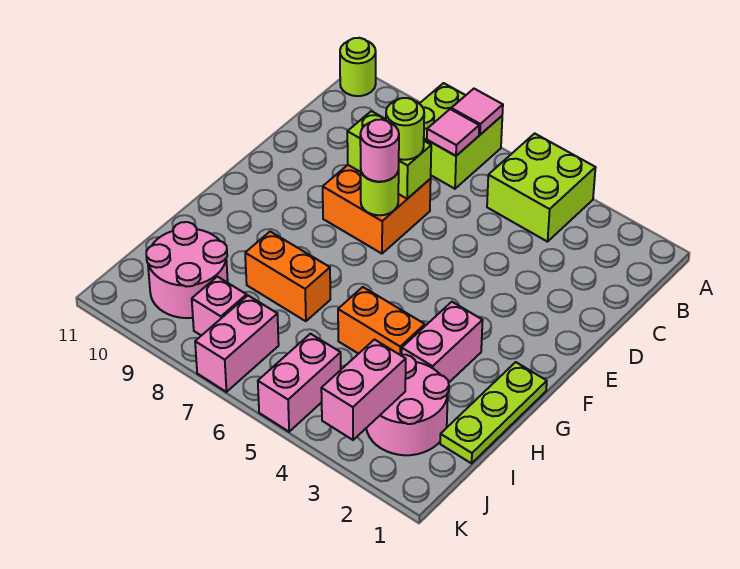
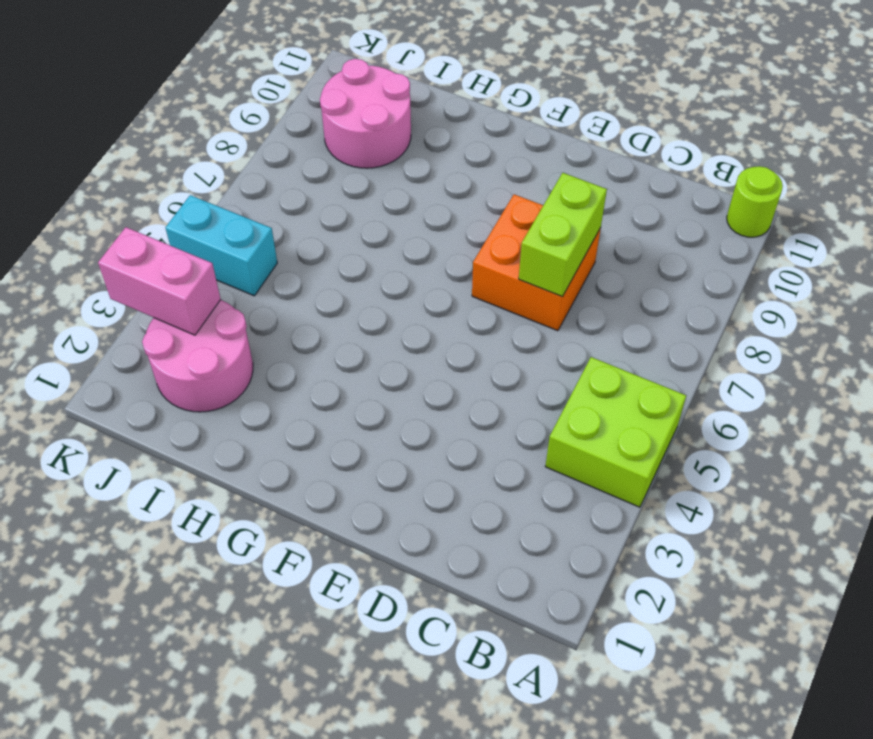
cyan brick J5:K5 level 1 -> pink brick J5:K5 level 1
none -> lime brick A7:B8 level 1
none -> lime plate G1:I1 level 1
none -> pink brick G3:H3 level 1

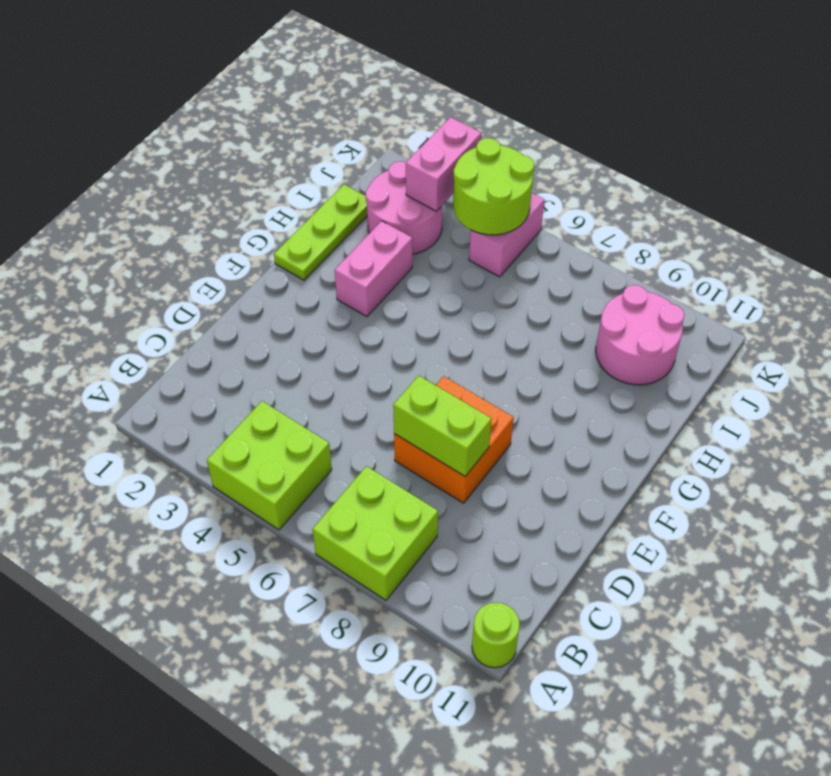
lime round brick J4:K5 level 2 -> none
none -> orange brick H4:H5 level 1
none -> orange brick H7:H8 level 1
none -> pink brick J7:K7 level 1

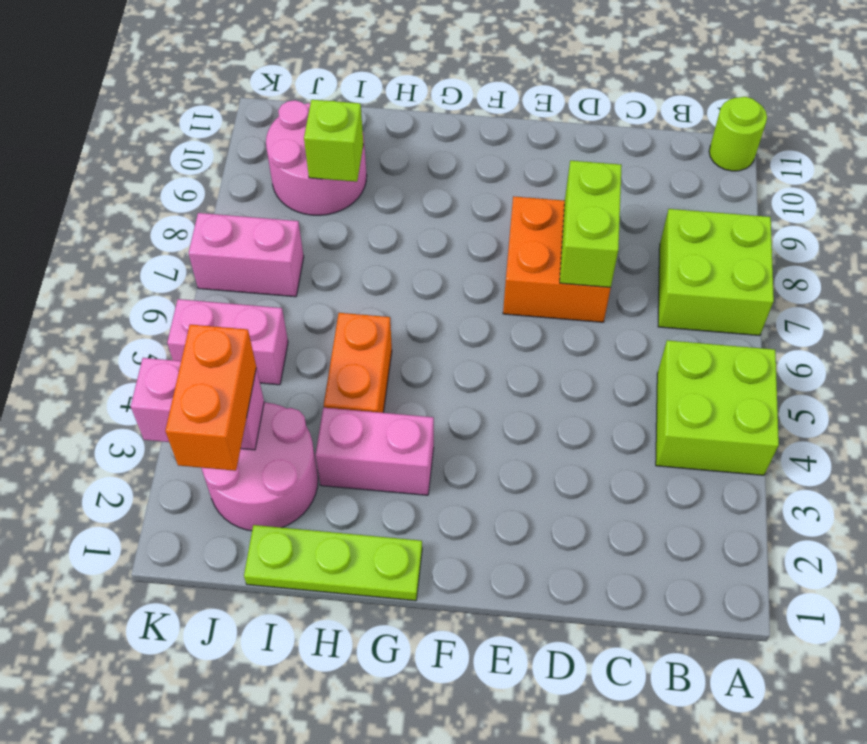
lime brick I9 level 2 -> none
orange brick J2:J3 level 3 -> orange brick H7:H8 level 1
none -> pink brick J8 level 1
none -> pink tile A7 level 2
none -> pink tile B7 level 2

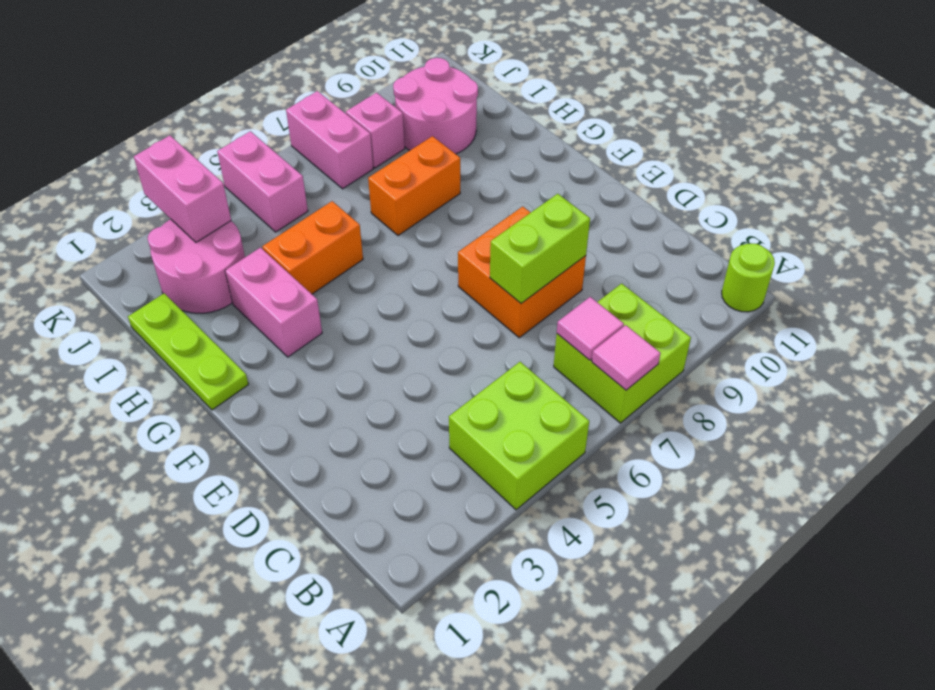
none -> lime round brick E7 level 2
none -> lime round brick D7 level 3
none -> pink round brick E7 level 3

